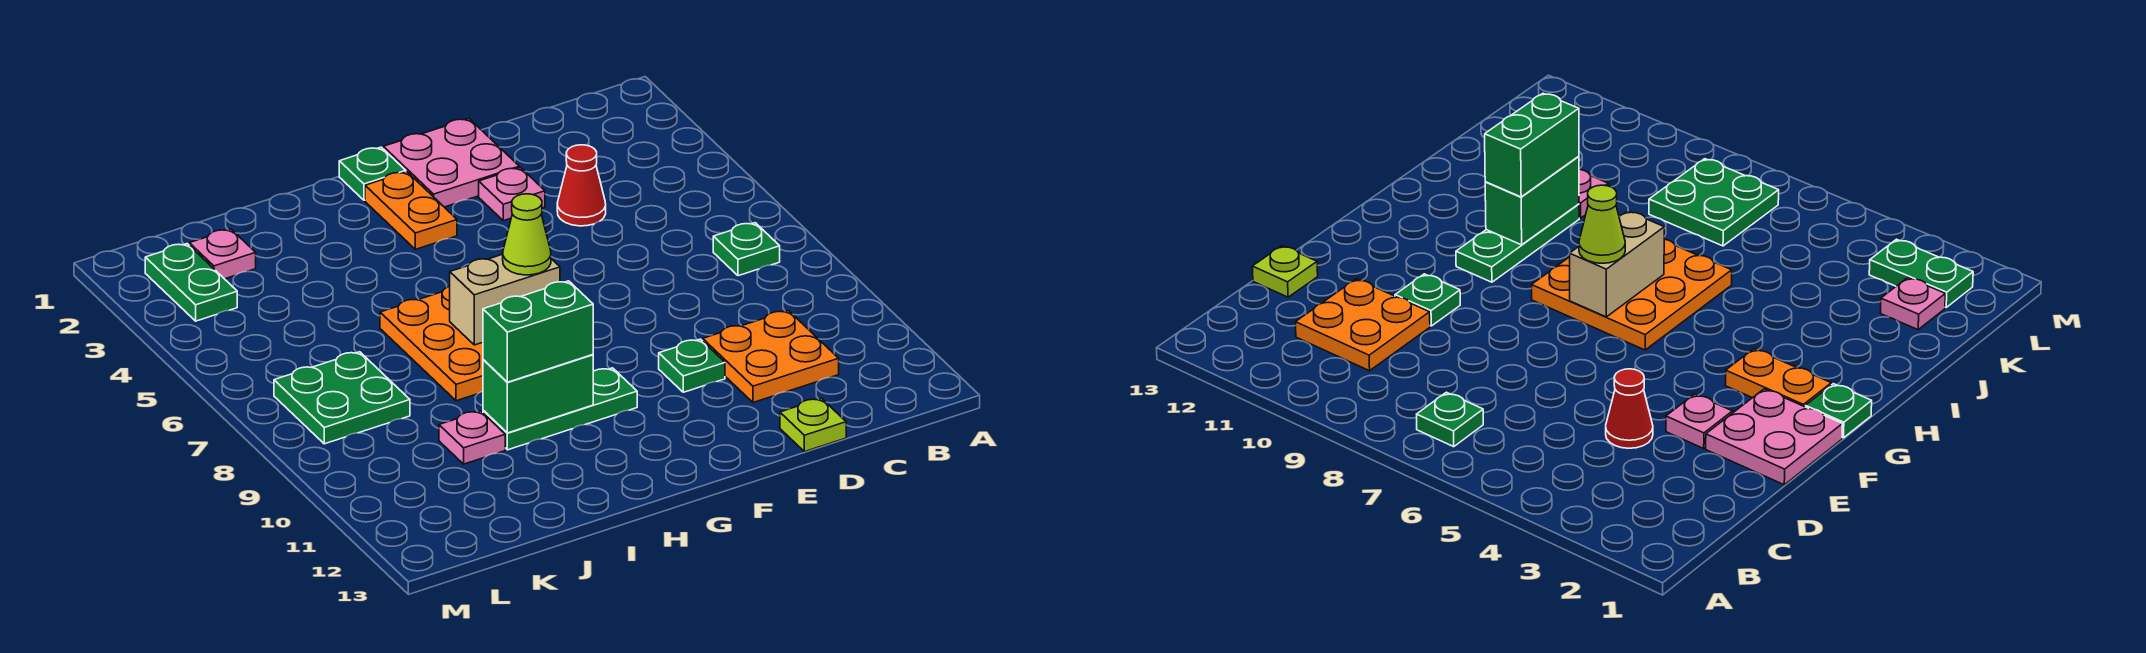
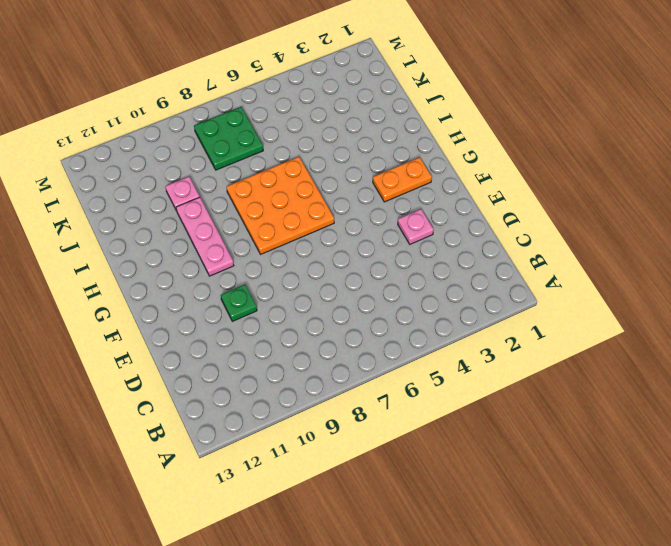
pink plate G10:I10 level 1 -> green plate G10:I10 level 1
none -> green plate B7 level 1
none -> orange plate C10:D11 level 1
none -> red cone D4 level 1

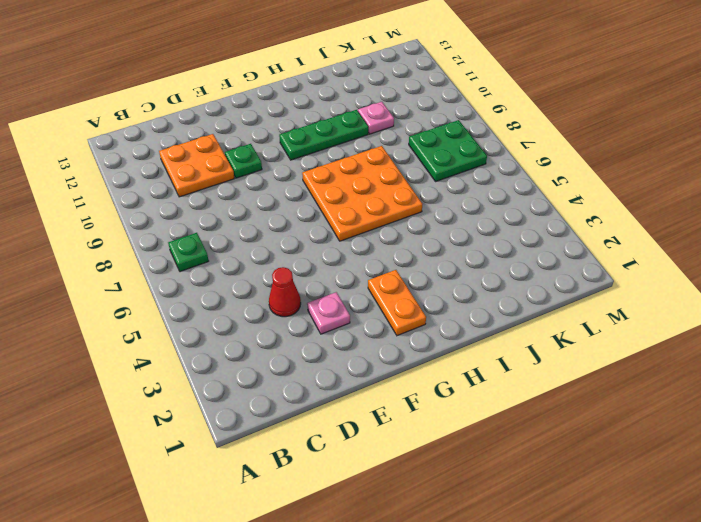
none -> lime plate D13 level 1
none -> pink plate E1:F2 level 1
none -> green plate G1 level 1

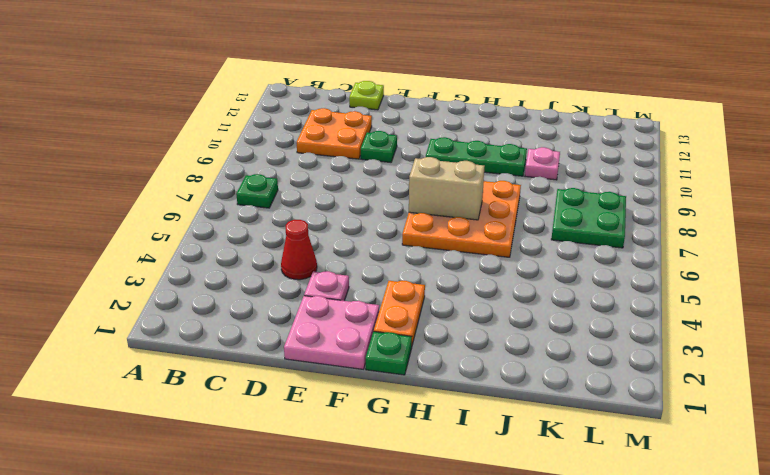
none -> pink plate K2 level 1
none -> green plate L2:L3 level 1
none -> green brick H10:I10 level 2

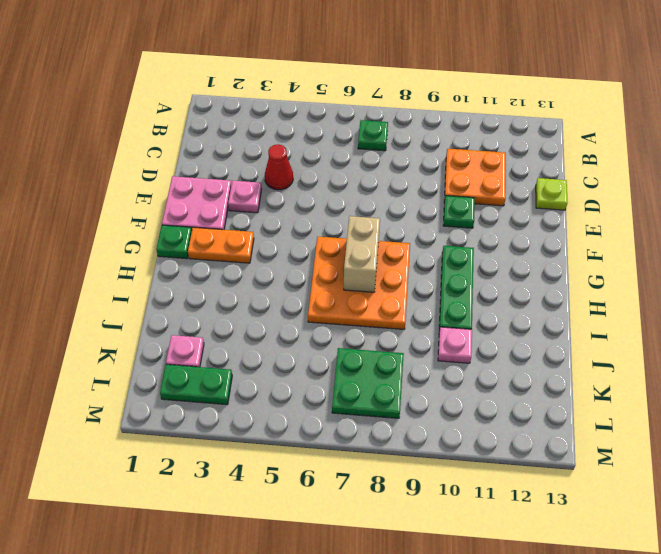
none -> green brick H10:I10 level 2
none -> lime cone G7 level 3
none -> green brick H10:I10 level 3

